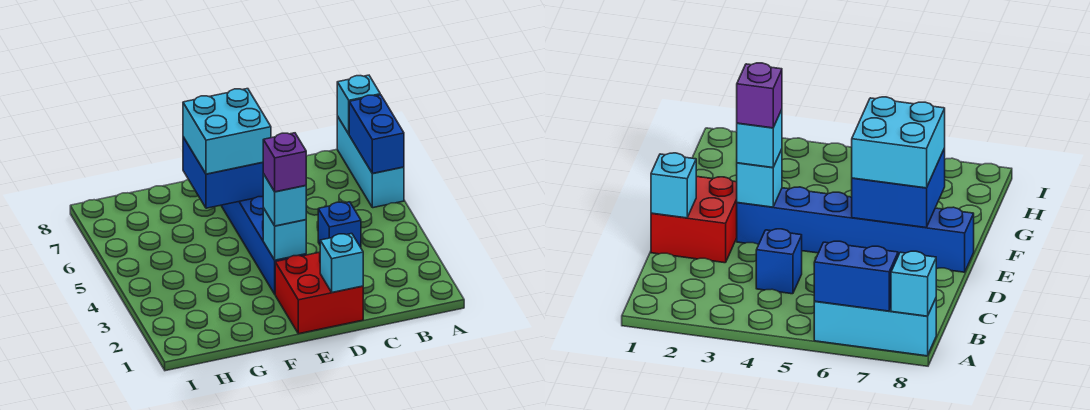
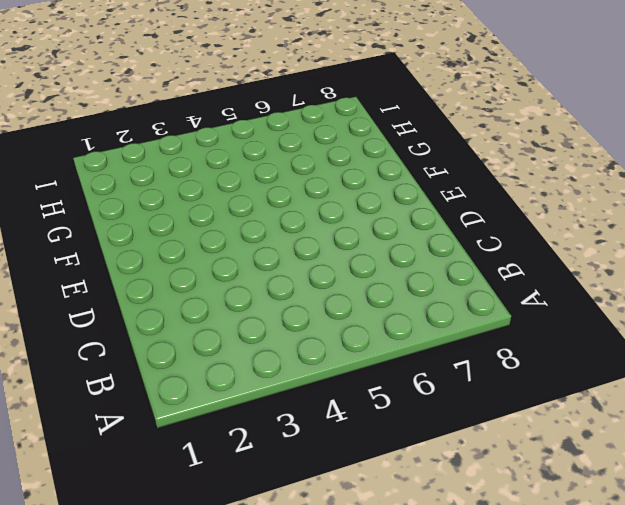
none -> cyan brick A6:A8 level 1
none -> blue brick C4 level 1
none -> red brick D1:E2 level 1

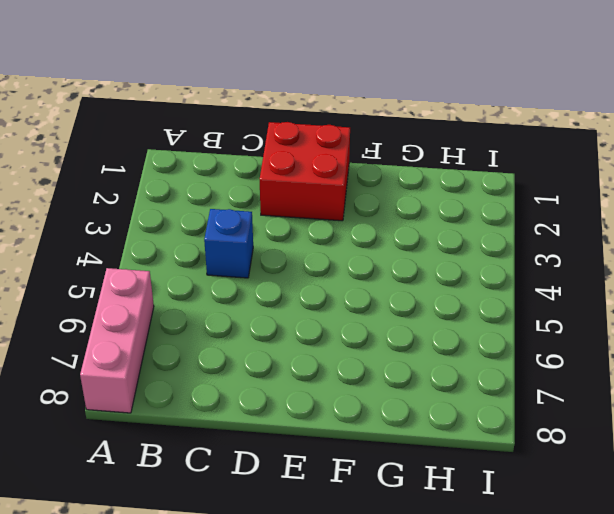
pink brick A6:A8 level 1 -> cyan brick A6:A8 level 1
none -> blue brick E3:E8 level 1
none -> blue brick A6:A7 level 2
none -> cyan brick A8 level 2

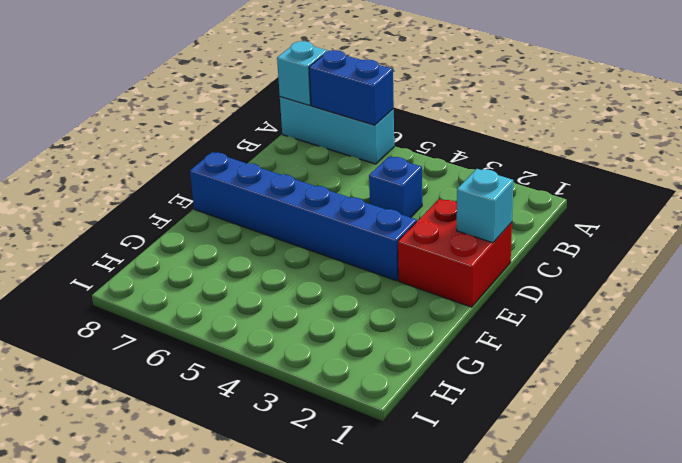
none -> cyan brick E3 level 2
none -> blue brick E6:F7 level 2
none -> cyan brick E3 level 3

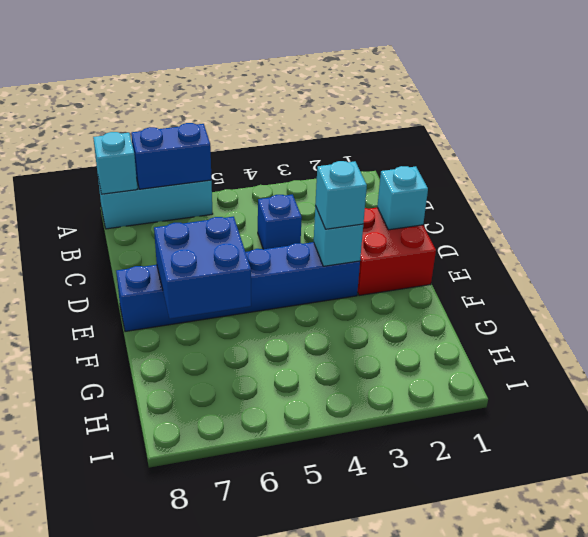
none -> cyan brick E6:F7 level 3
none -> purple brick E3 level 4

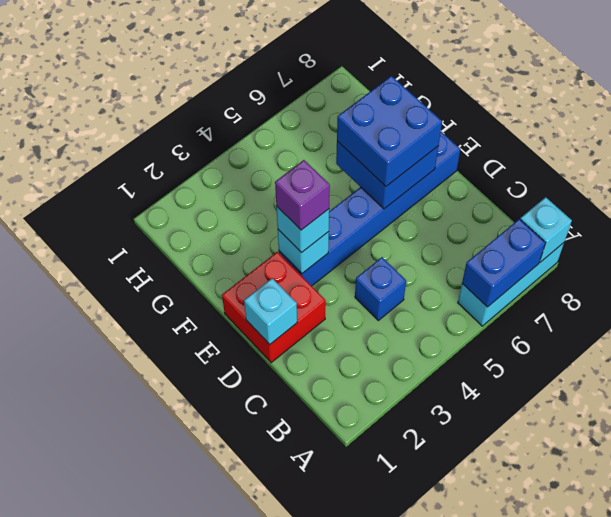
blue brick E6:F7 level 3 -> cyan brick E6:F7 level 3

